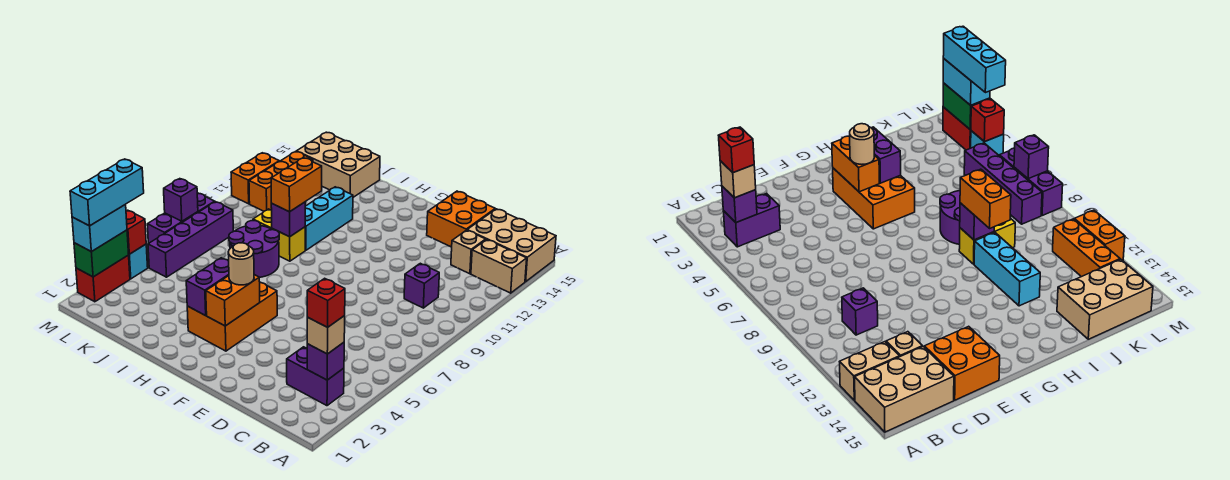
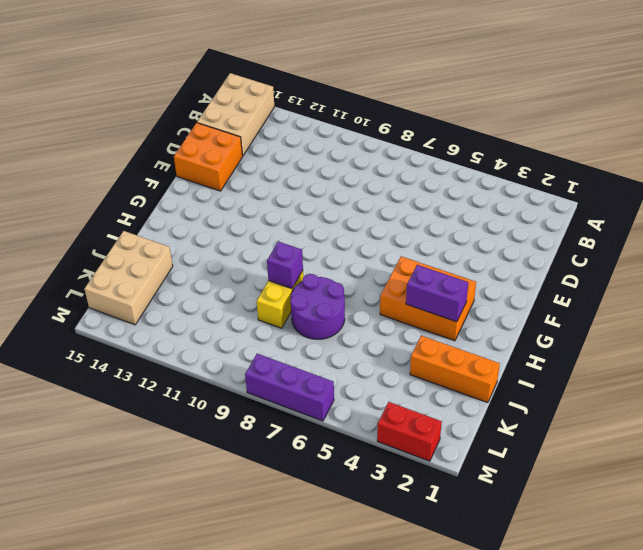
orange brick J1:J3 level 1 -> orange brick L11:L13 level 1
none -> tan brick A13:B13 level 1
none -> purple brick B3:C3 level 1
none -> purple brick C10 level 1
none -> tan brick C13 level 1

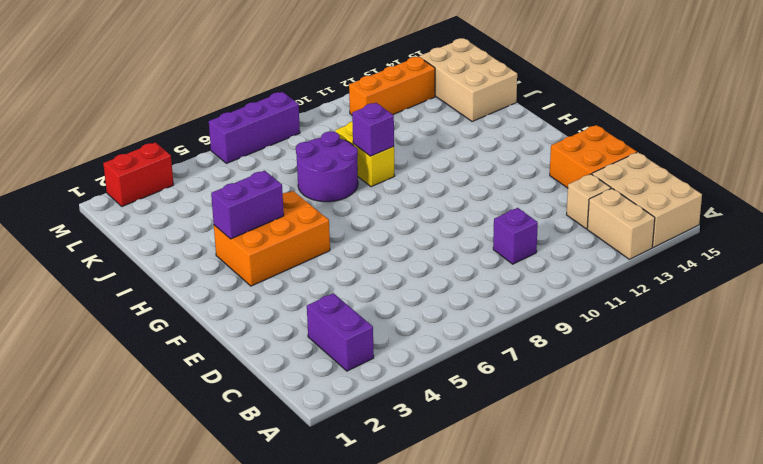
none -> cyan brick I10:I12 level 1
none -> purple brick L5:L8 level 1
none -> cyan brick M4 level 1
none -> orange brick M11:M12 level 1

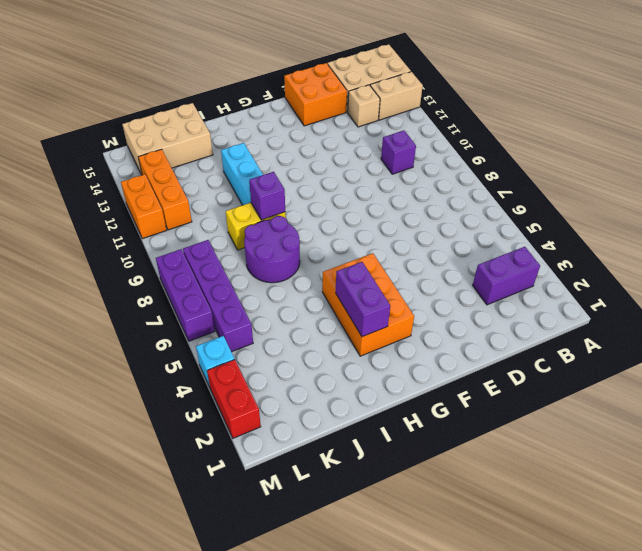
none -> purple brick B3 level 2
none -> orange brick G3:G4 level 2
none -> green brick M2:M3 level 2
none -> red brick M4 level 2

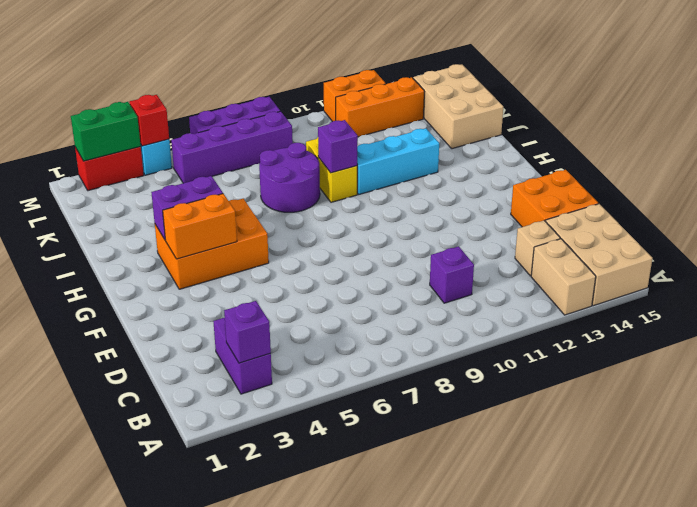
none -> purple brick M7 level 2
none -> tan brick B3 level 3
none -> tan round brick G4 level 3
none -> orange brick I9:I10 level 3

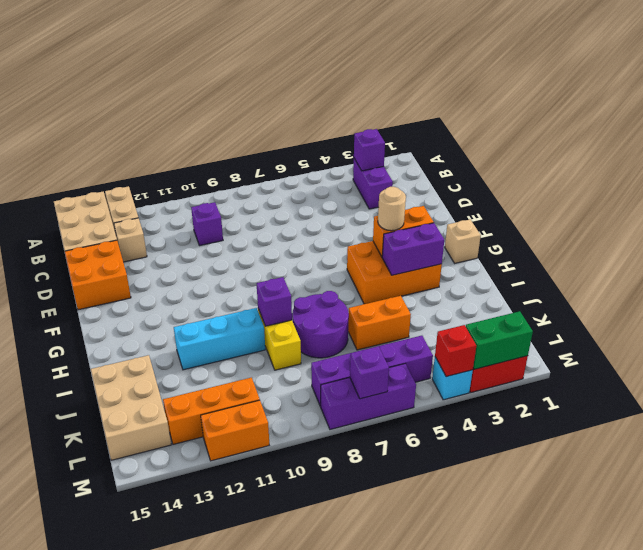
tan brick G1 level 1 -> tan brick B3 level 3
orange brick J5:J6 level 1 -> orange brick I9:I10 level 3
none -> cyan brick M2:M3 level 3
none -> red brick B3 level 4
none -> cyan brick M2:M4 level 4

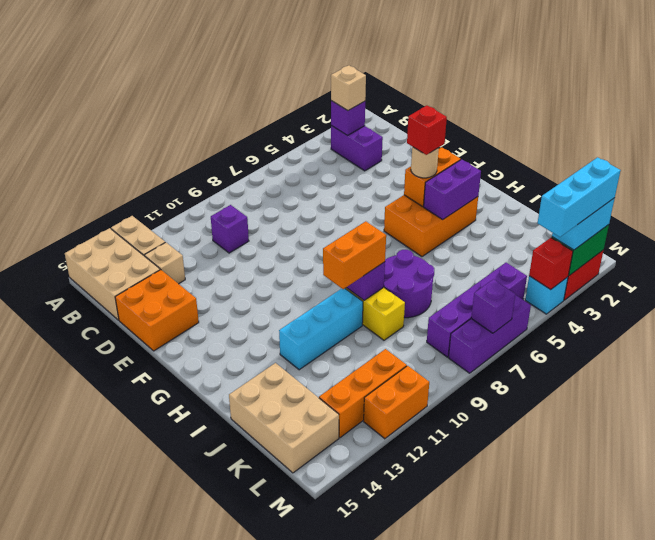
red brick G4 level 4 -> red brick B3 level 4

